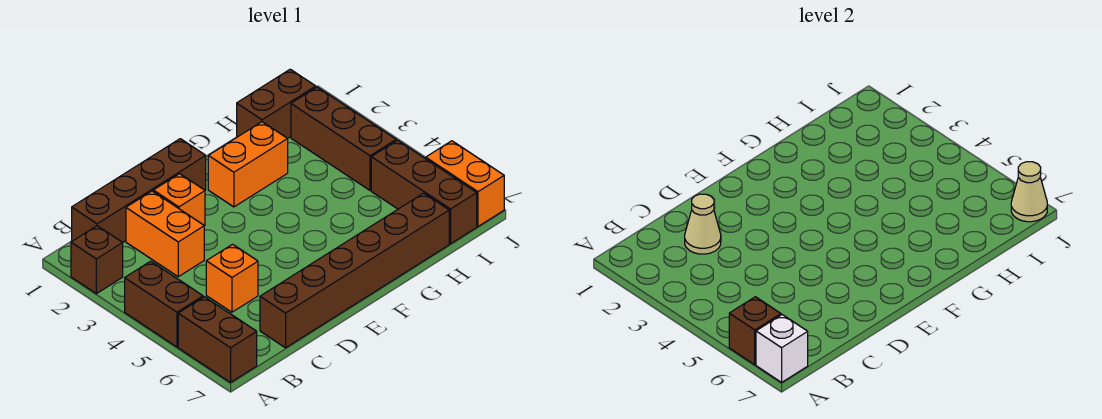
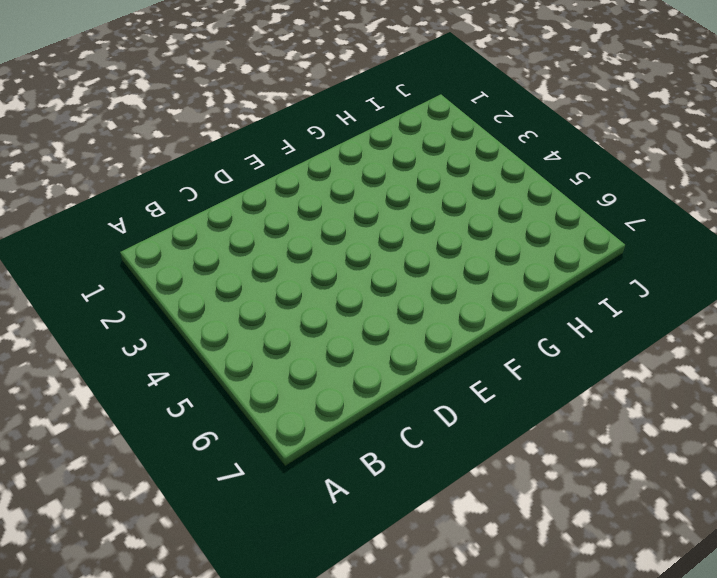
none -> brown brick A2 level 1
none -> brown brick A4:A5 level 1
none -> brown brick A6:A7 level 1

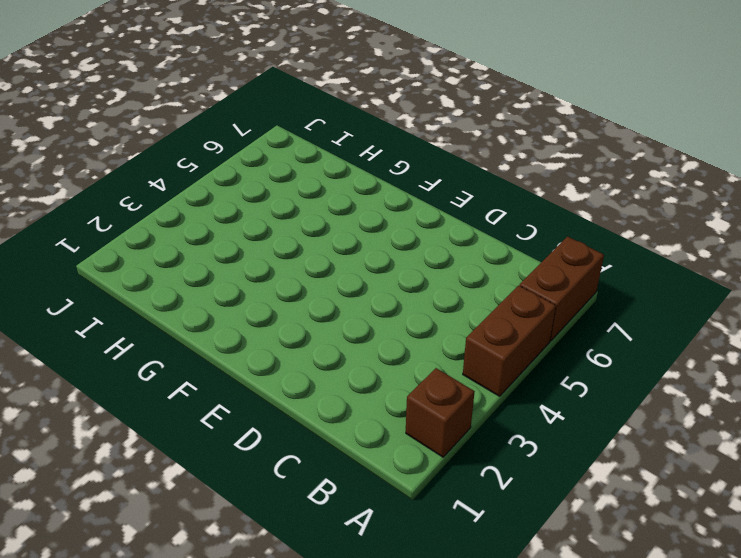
none -> brown brick B1:E1 level 1
none -> orange brick C2:C3 level 1
none -> orange brick C5 level 1

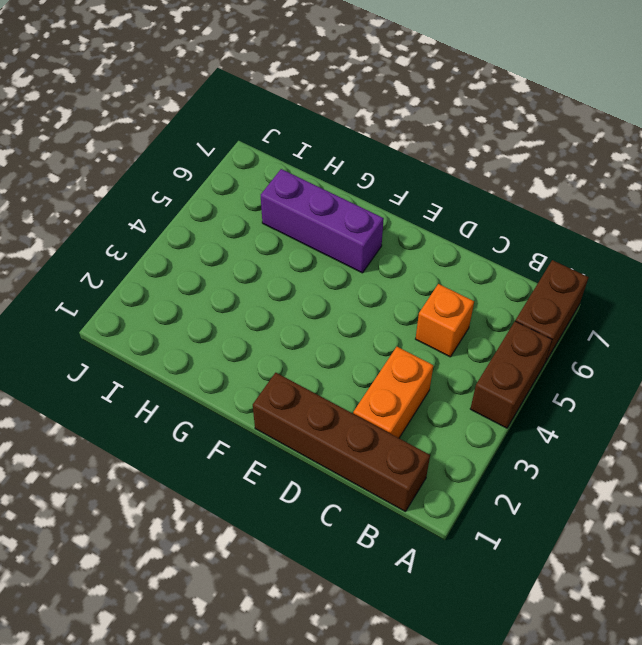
purple brick F6:H6 level 1 -> none
none -> brown brick A2 level 1
none -> brown brick C7:H7 level 1
none -> orange brick D2 level 1

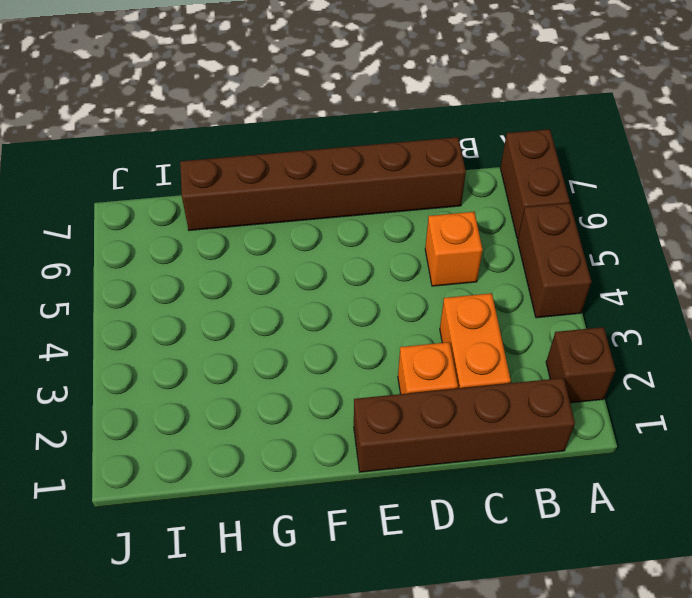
none -> orange brick F2:G2 level 1
none -> brown brick H1:I1 level 1
none -> brown brick I2:I4 level 1

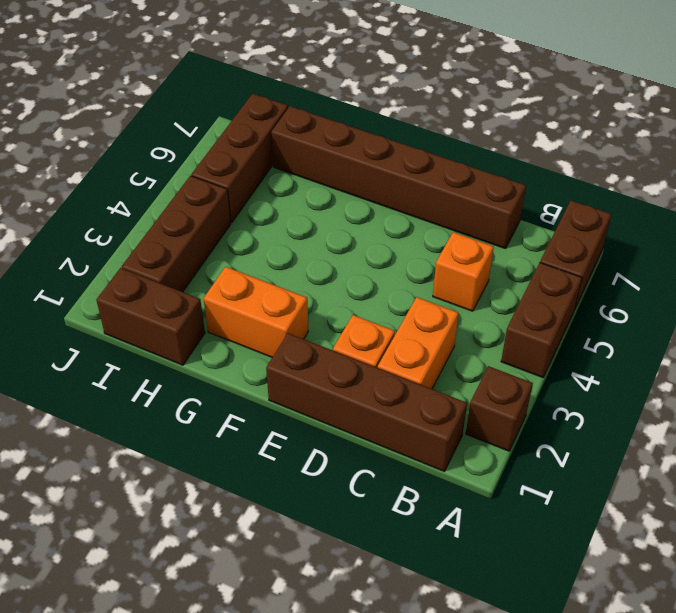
none -> orange brick J6:J7 level 1
none -> brown brick A6 level 2
none -> white brick A7 level 2

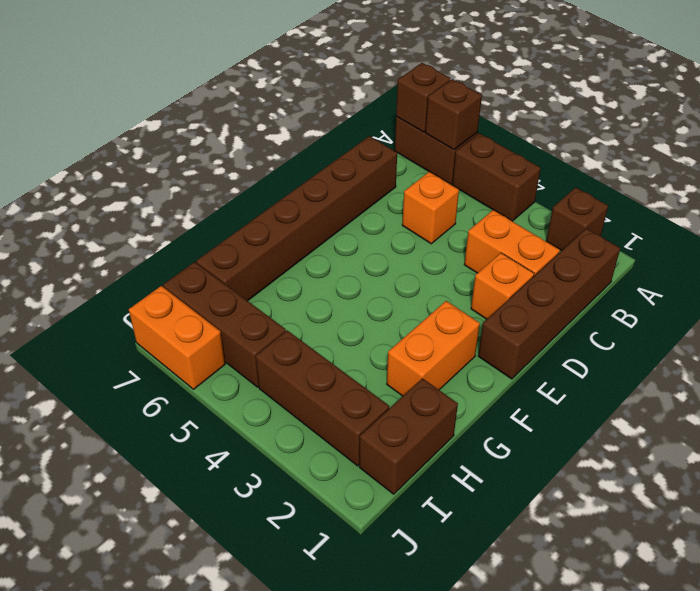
brown brick A7 level 2 -> white brick A7 level 2
none -> tan cone C2 level 2
none -> tan cone J7 level 2

